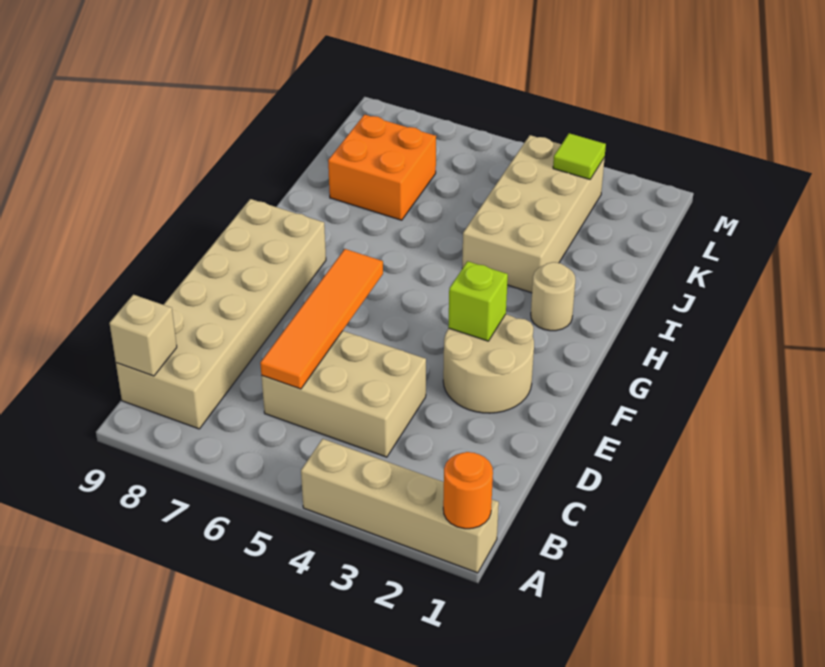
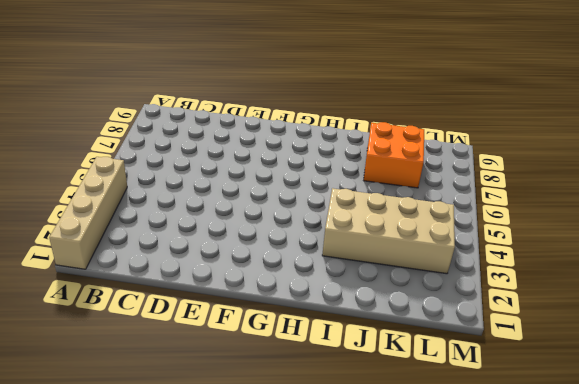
none -> tan brick B8:G9 level 1
none -> tan brick C4:D6 level 1
none -> tan round brick E2:F3 level 1

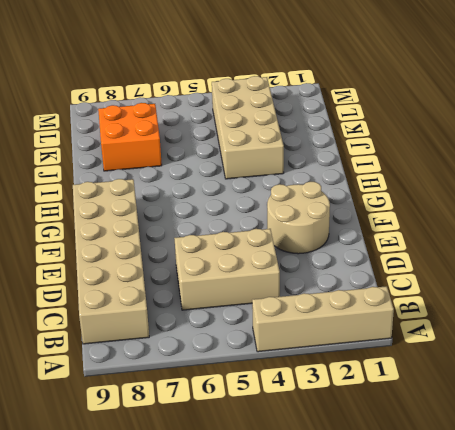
none -> tan round brick H2 level 1
none -> orange round brick A1 level 2
none -> tan brick B9 level 2

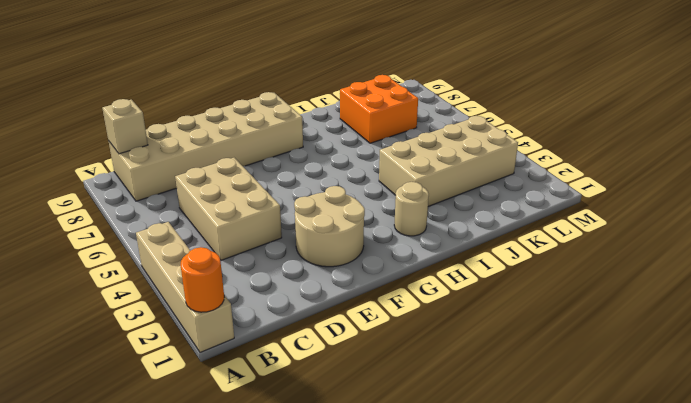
none -> orange tile C6:F6 level 2
none -> lime brick F3 level 2
none -> lime tile L3 level 2

